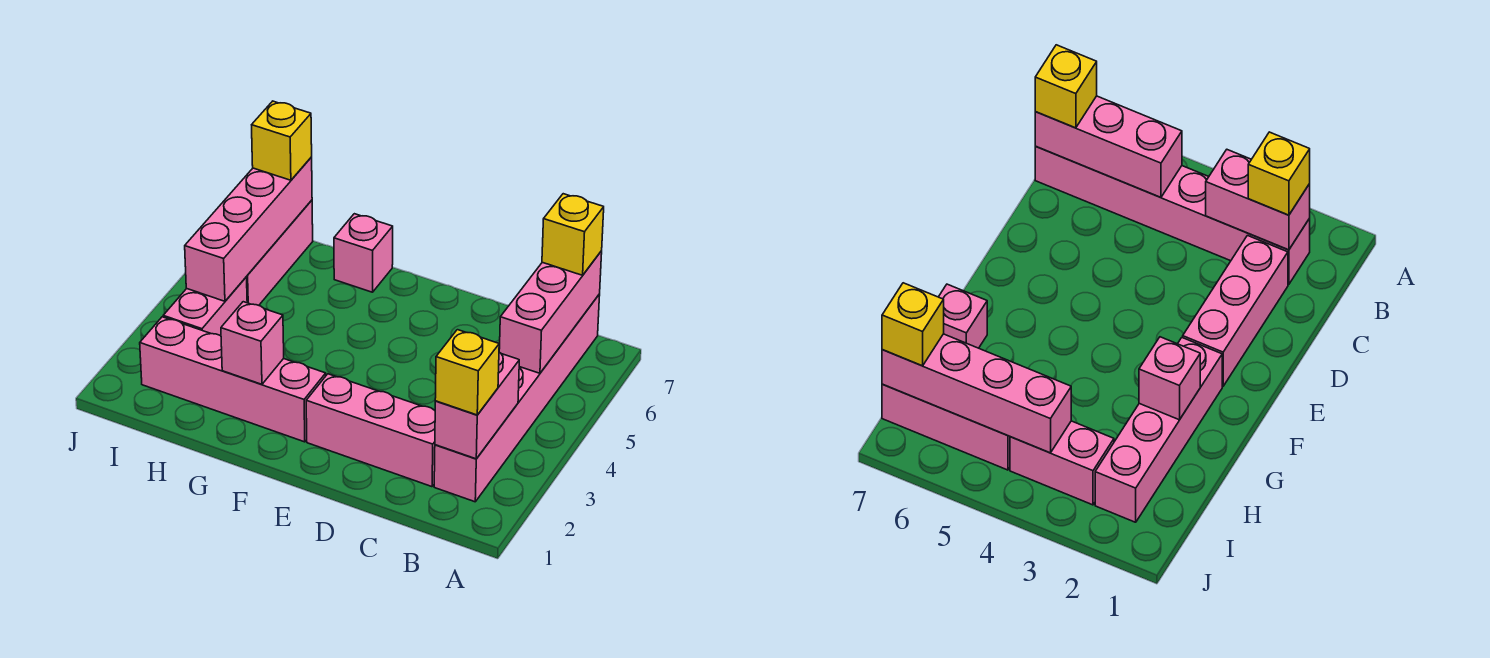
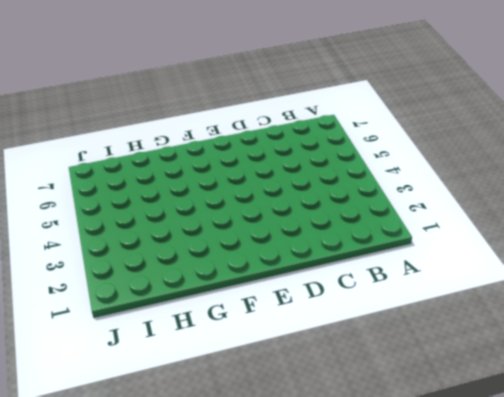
none -> pink brick B2:B7 level 1
none -> pink brick C2:E2 level 1
none -> pink brick F2:I2 level 1

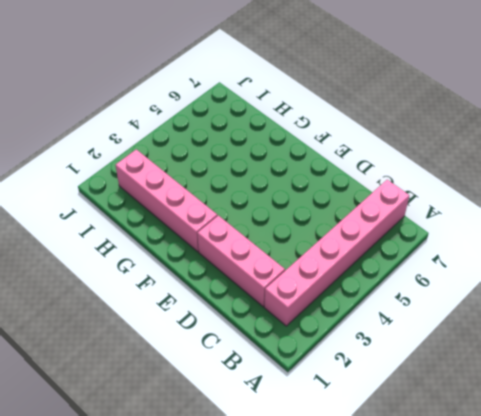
none -> pink brick G7 level 1
none -> pink brick I3:I4 level 1
none -> pink brick I5:I7 level 1

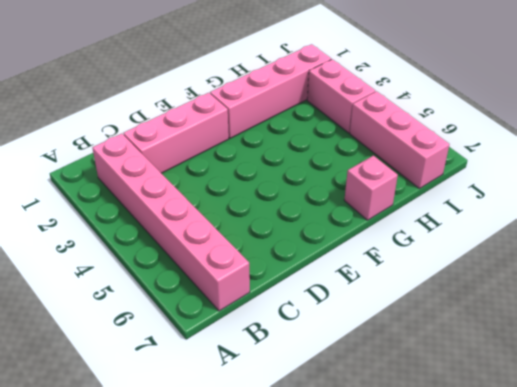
none -> pink brick B2:B3 level 2
none -> pink brick B5:B7 level 2
none -> pink brick G2 level 2

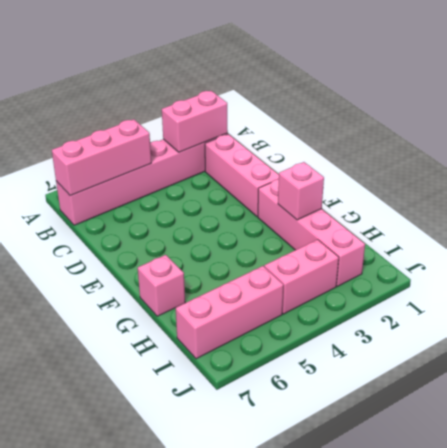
none -> pink brick I4:I7 level 2
none -> yellow brick B2 level 3
none -> yellow brick B7 level 3

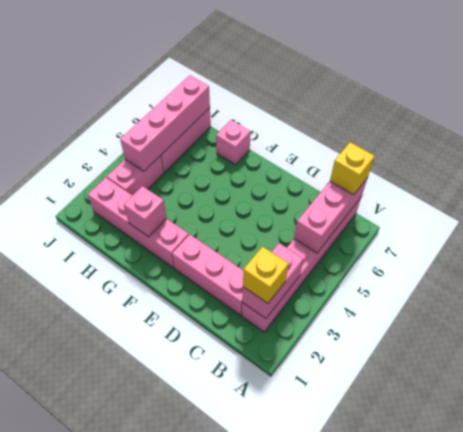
none -> yellow brick I7 level 3

